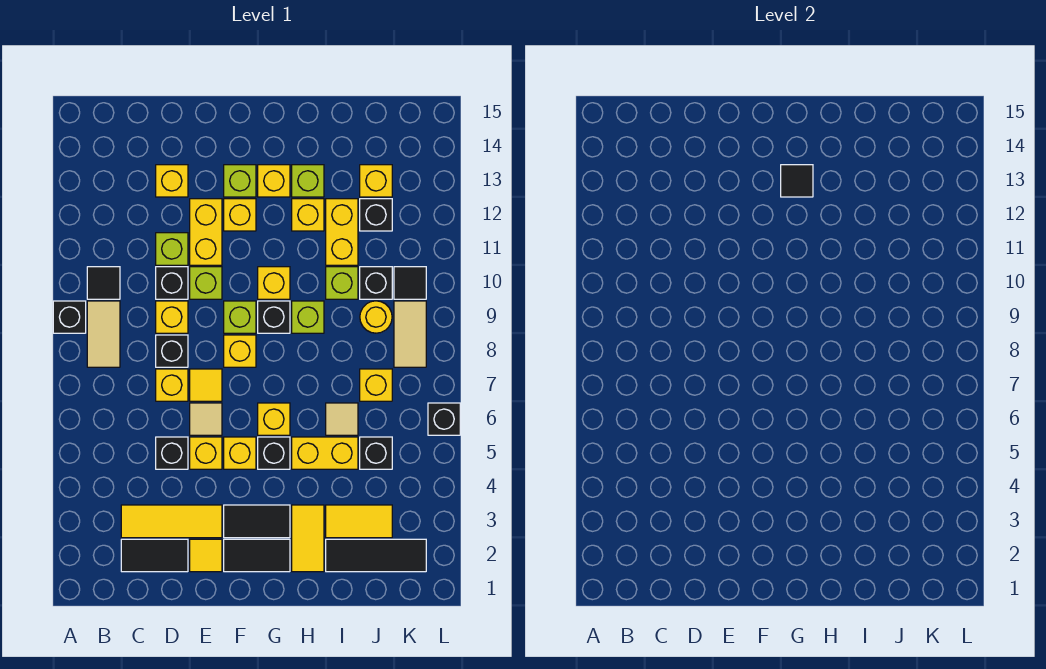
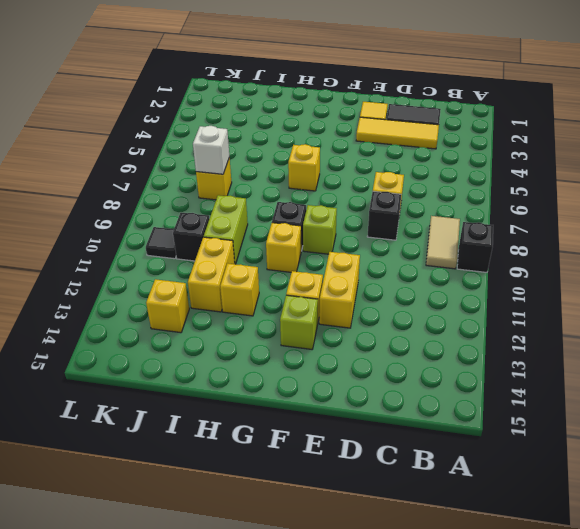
lime brick I9:I10 level 1 -> lime brick I10 level 1
white brick J7 level 2 -> none
none -> black tile B10 level 1
none -> black brick D5 level 1
none -> yellow brick D9 level 1
none -> black brick D10 level 1

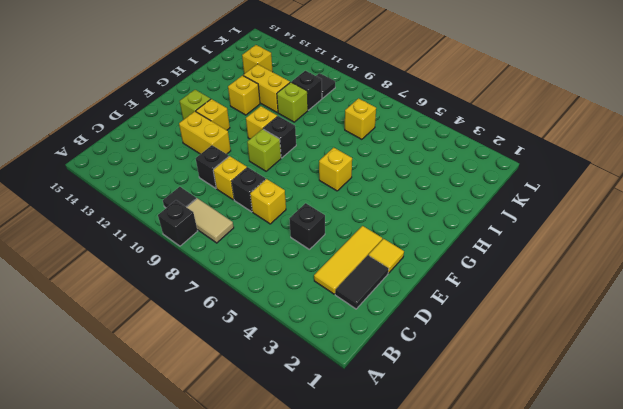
none -> lime brick D11 level 1
none -> yellow brick D13 level 1
none -> yellow brick E5 level 1
none -> tan tile E6 level 1

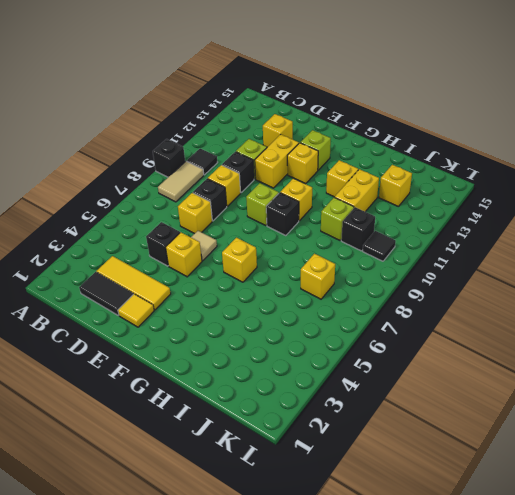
none -> yellow tile E7 level 1
none -> lime brick E10 level 1
none -> black tile F2:G2 level 1
none -> black tile F3:G3 level 1

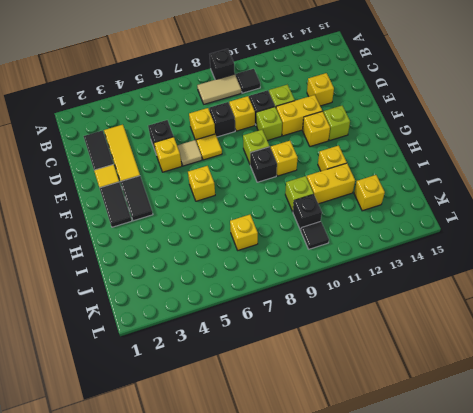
none -> yellow brick F5 level 1
none -> yellow brick F8 level 1
none -> black brick G5 level 1
none -> yellow brick G13 level 1

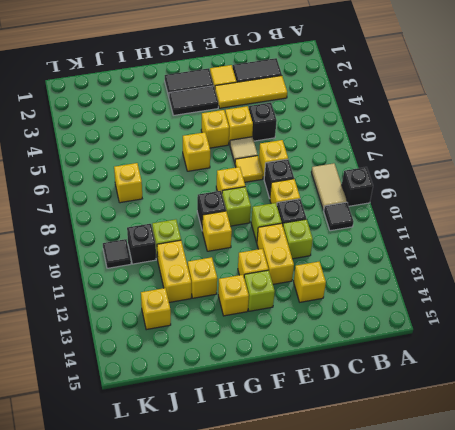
none -> black brick G5 level 1
none -> yellow tile H2:H3 level 1
none -> yellow brick H5:I5 level 1
none -> lime brick H9 level 1

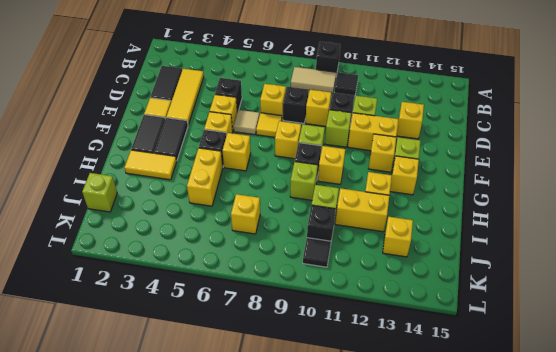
lime brick J1 level 1 -> lime brick H13 level 1
none -> black tile I2:K2 level 1
none -> yellow tile I3:J3 level 1
none -> tan tile I6 level 1
none -> black brick J5 level 1

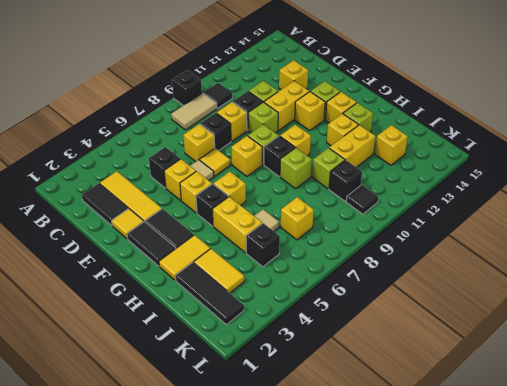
none -> yellow round brick J9 level 1
none -> black brick J12 level 1
none -> tan tile K8:K9 level 1
none -> black brick L6 level 1

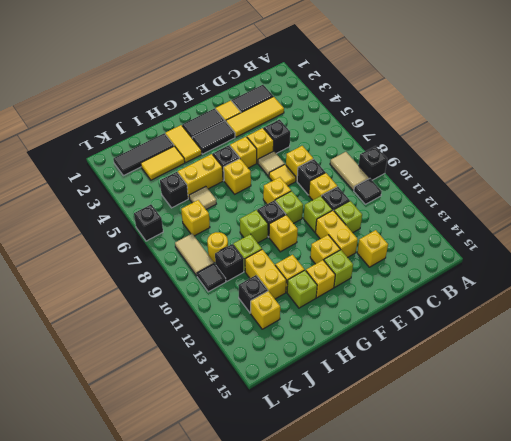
none -> black tile G13 level 2

